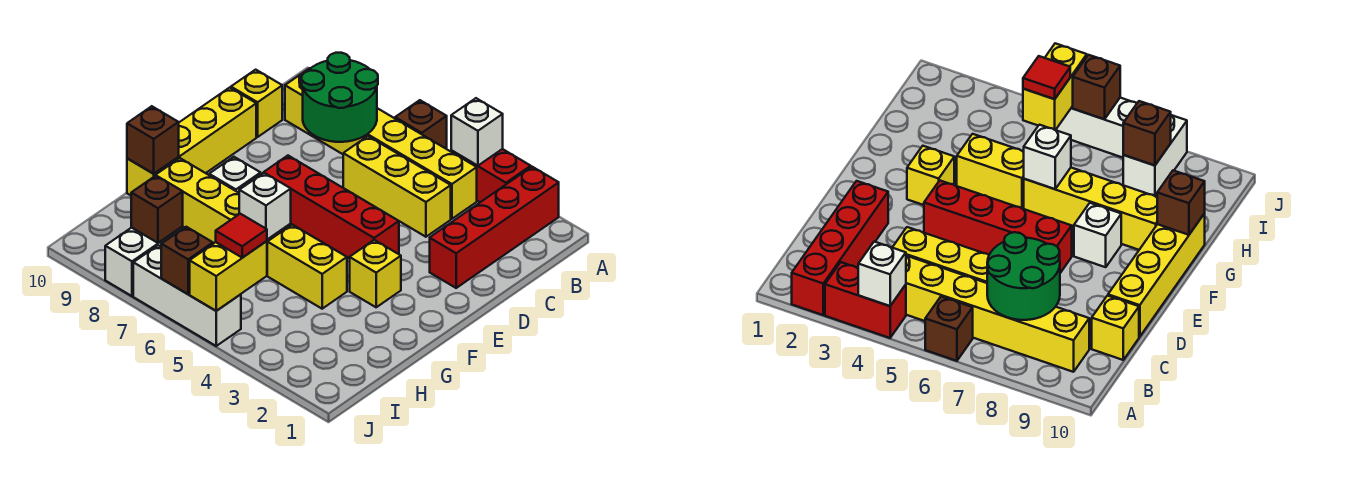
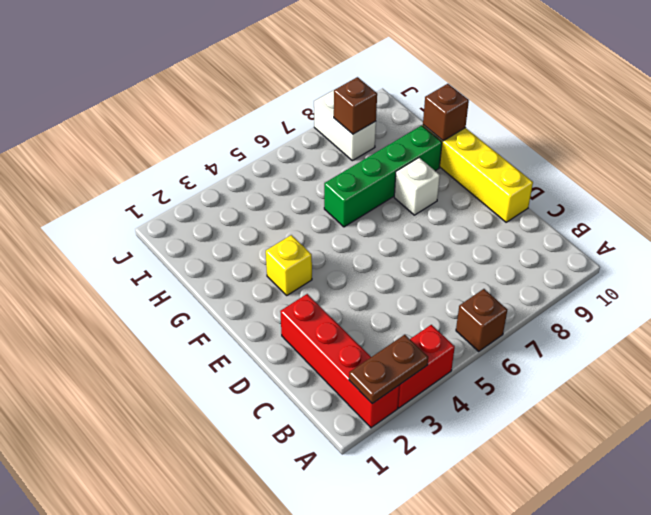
brown plate A2:A3 level 2 -> none
green brick G6:G9 level 1 -> yellow brick G6:G9 level 1
none -> yellow brick B4:B9 level 1
none -> yellow brick C4:C6 level 1
none -> yellow brick C10 level 1

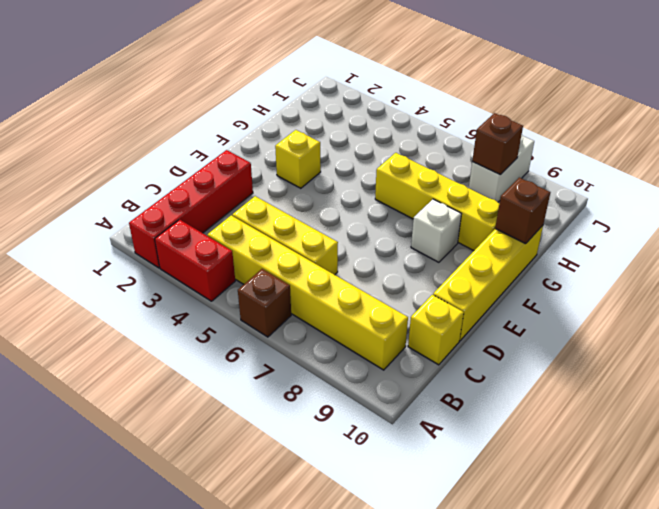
none -> red brick E4:E7 level 1
none -> yellow brick G4:G5 level 1
none -> white brick J5:J7 level 1

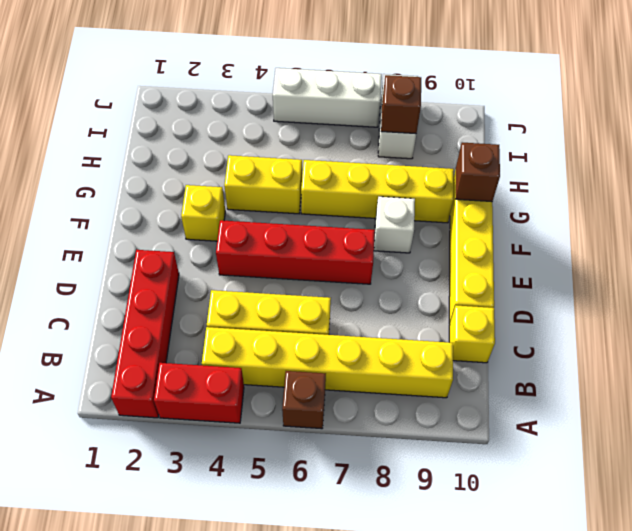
none -> white brick A4 level 2
none -> green round brick B7:C8 level 2
none -> white brick G6 level 2

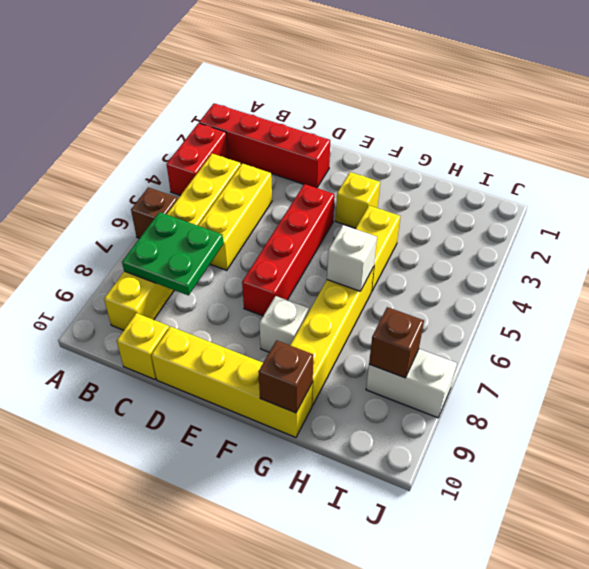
green plate B7:C8 level 2 -> green round brick B7:C8 level 2
none -> white brick J5:J7 level 1
none -> white brick A4 level 2
none -> yellow brick I5:J5 level 2

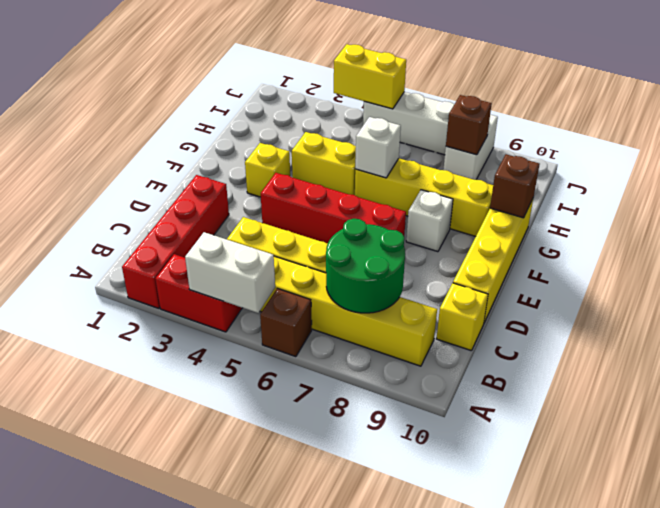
white brick A4:A5 level 2 -> white brick A4 level 2
yellow brick J4:J5 level 2 -> yellow brick I5:J5 level 2
none -> brown brick J6 level 2
none -> red tile I5 level 3

